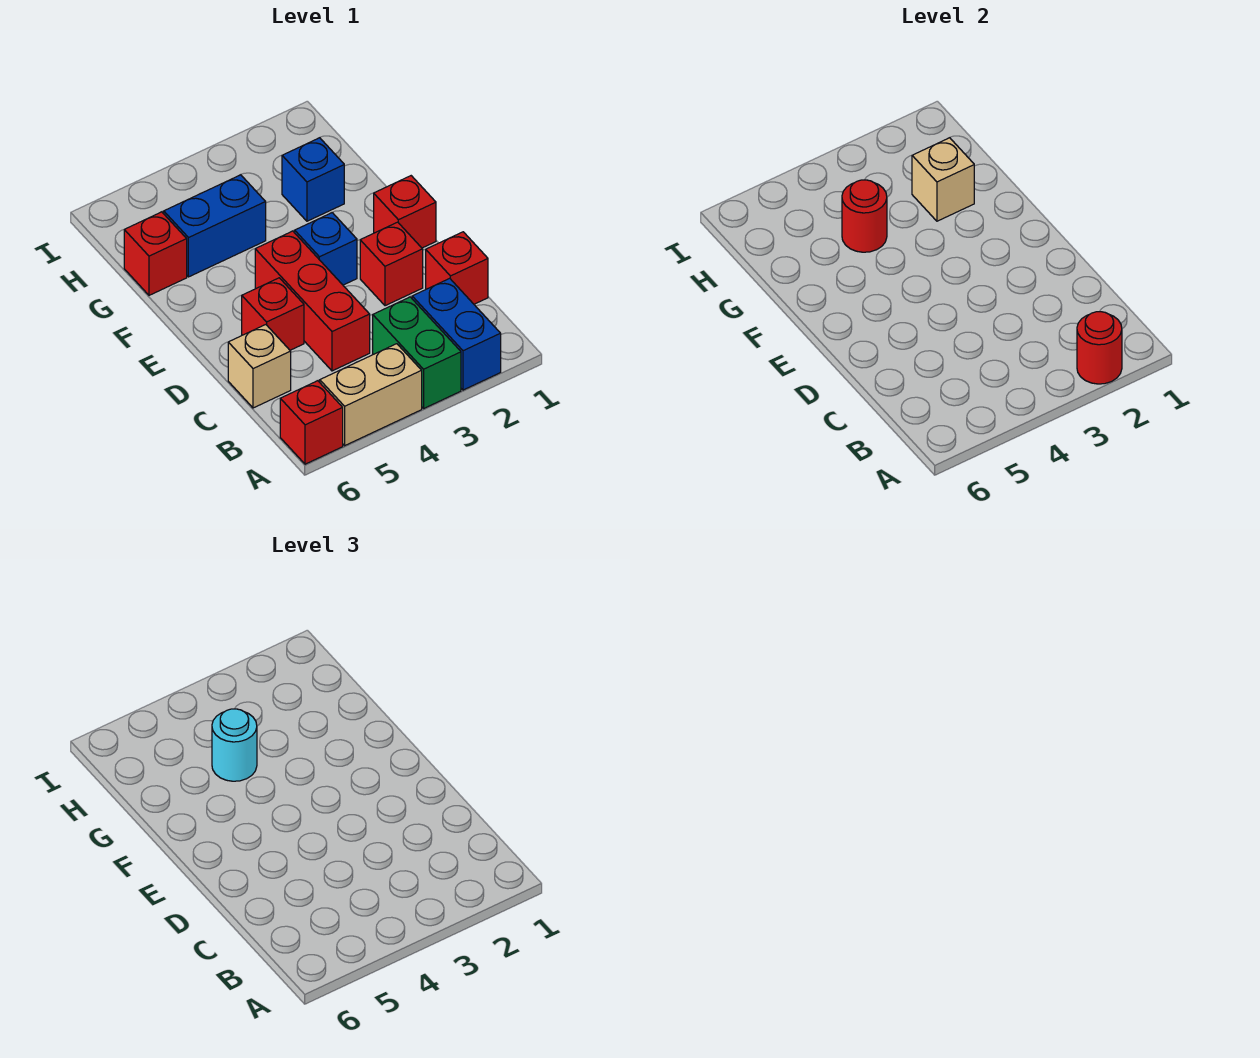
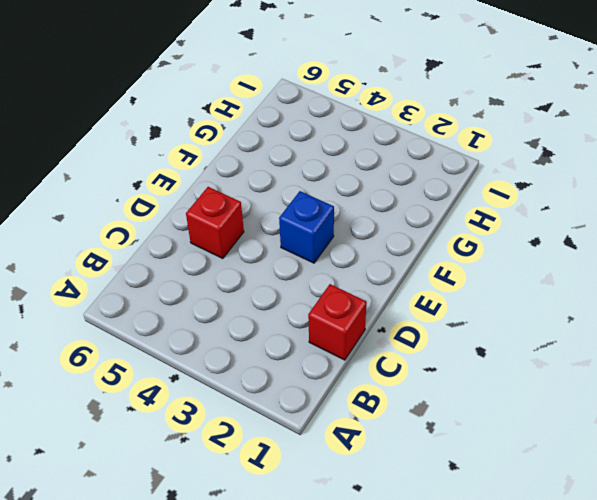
none -> blue brick A2:B2 level 1
none -> green brick A3:B3 level 1
none -> tan brick A4:A5 level 1

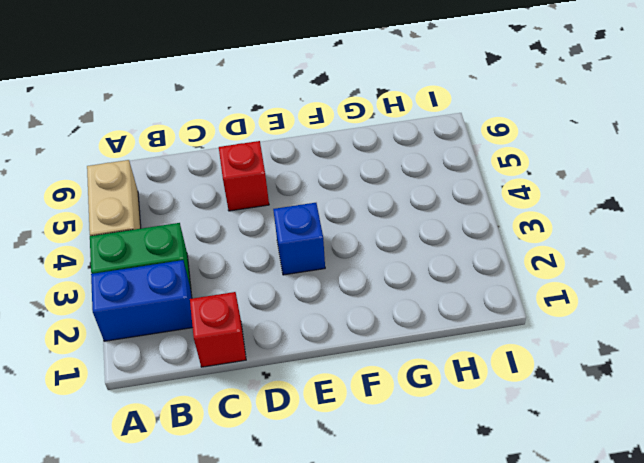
none -> red brick A6 level 1
none -> red brick C4:E4 level 1
none -> tan brick C6 level 1

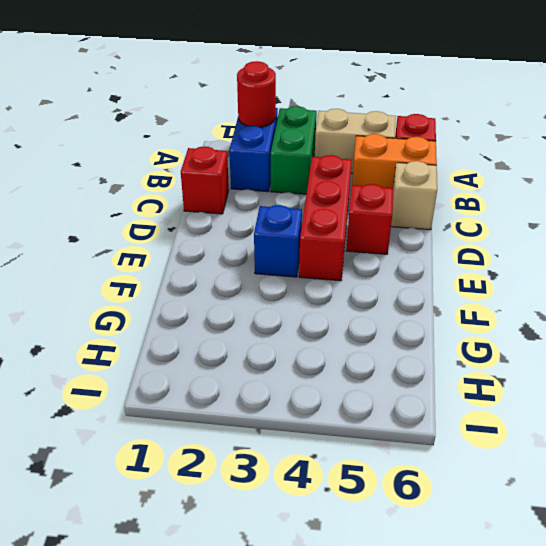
orange brick B5:B6 level 1 -> none
none -> red brick D2 level 1
none -> red brick E1 level 1
none -> blue brick G2 level 1

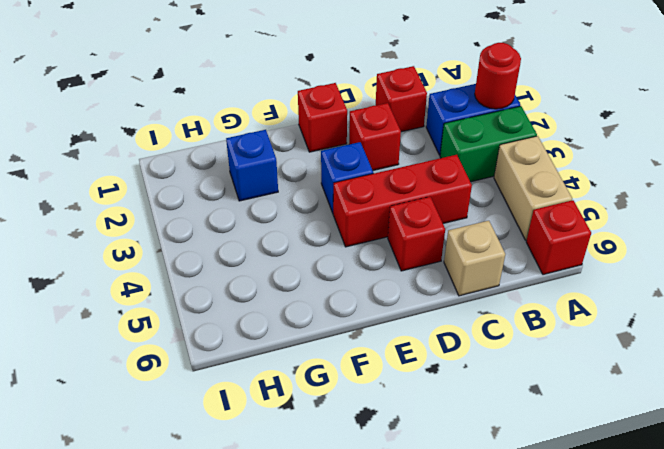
none -> blue brick G4:G5 level 1
none -> red brick G6 level 1
none -> tan brick G2 level 2

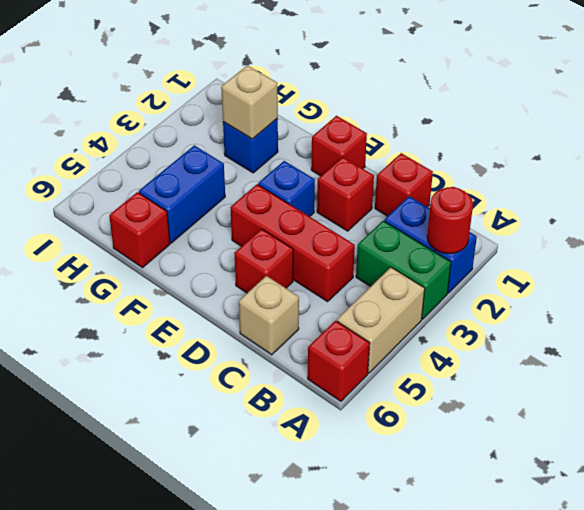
none -> red round brick G4 level 2
none -> cyan round brick G4 level 3

